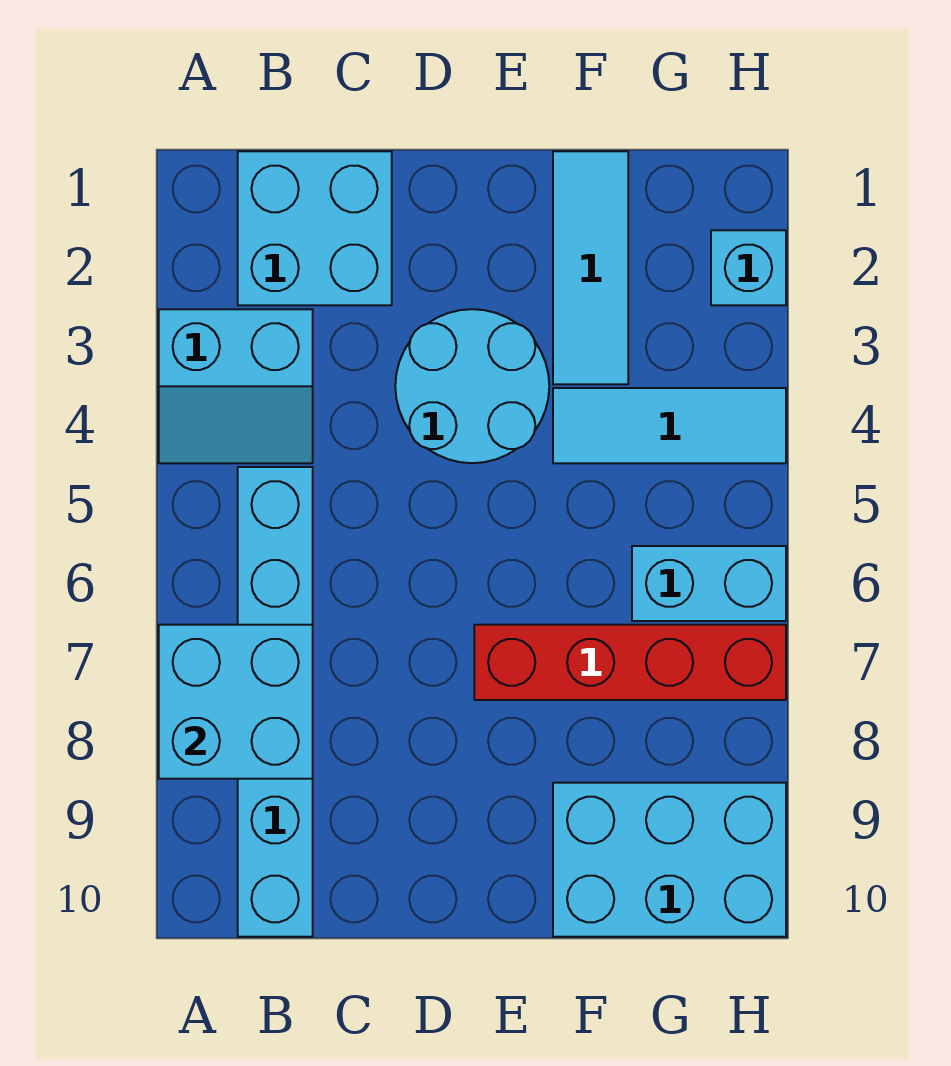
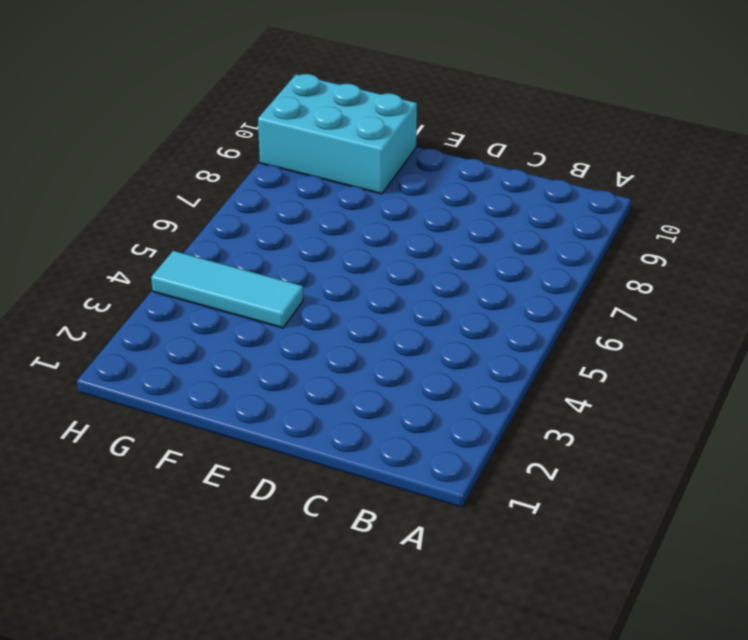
none -> cyan slope A3:B4 level 1 top 3
none -> cyan brick B1:C2 level 1

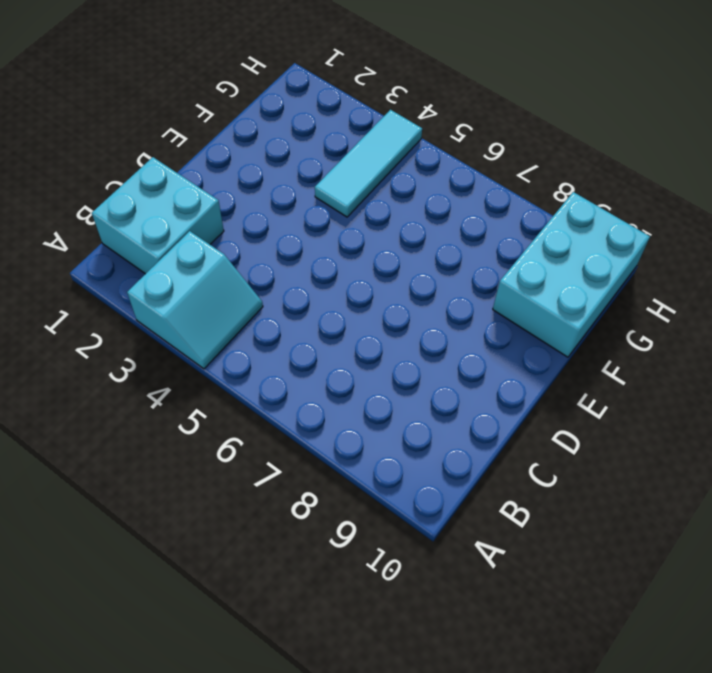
none -> cyan brick B5:B10 level 1
none -> cyan round brick D3:E4 level 1

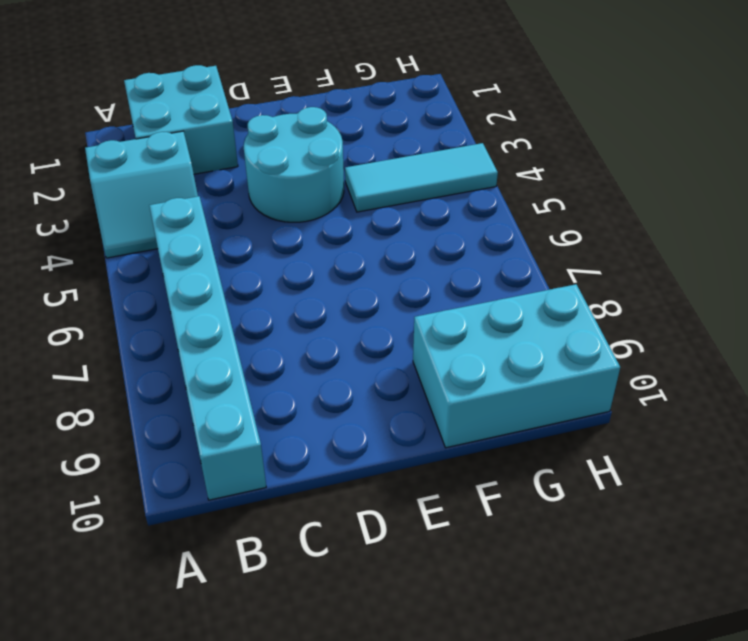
none -> red brick E7:H7 level 1
none -> cyan tile F1:F3 level 1

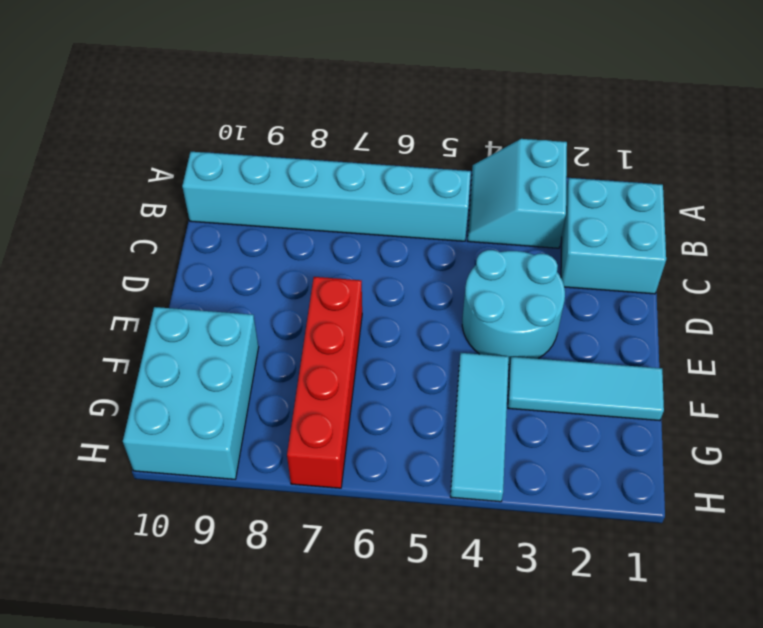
none -> cyan brick G6:H6 level 1
none -> cyan brick H2 level 1

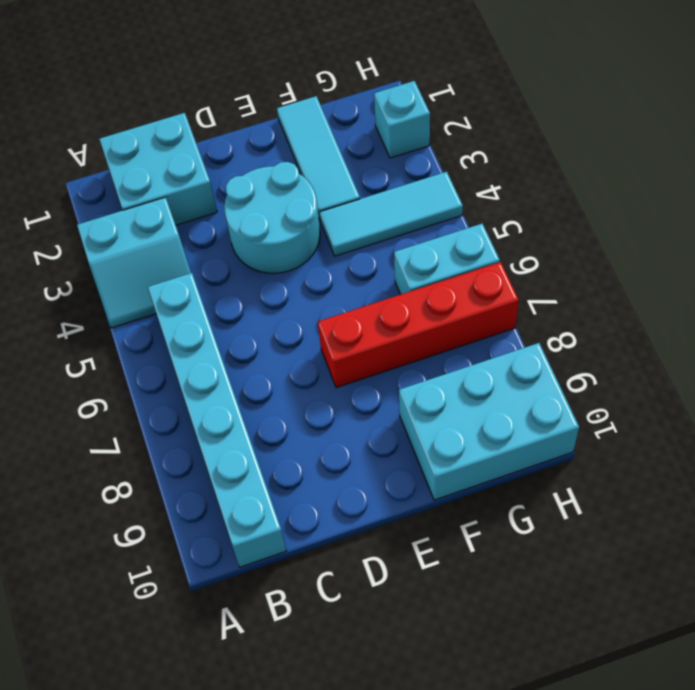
none -> cyan brick A7:B8 level 2

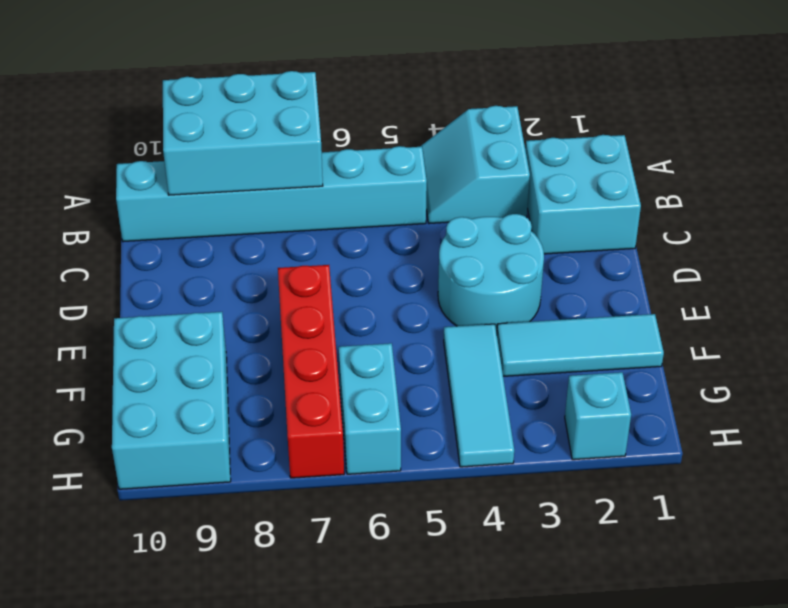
cyan brick A7:B9 level 2 -> cyan brick A7:B8 level 2

